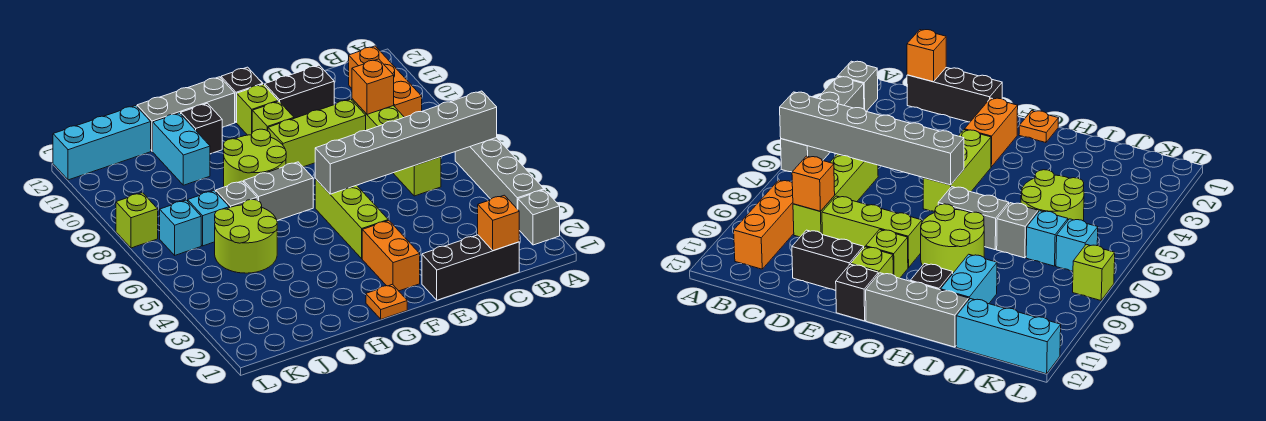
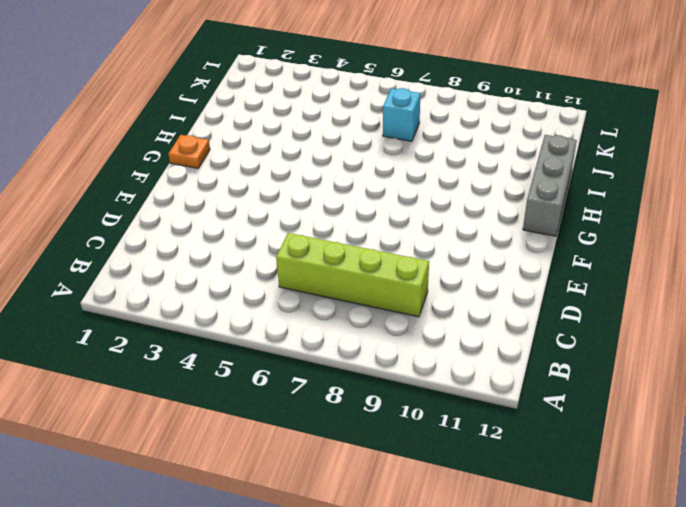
none -> grey brick A2 level 1
none -> grey brick A3:A6 level 1
none -> orange brick B9:B11 level 1

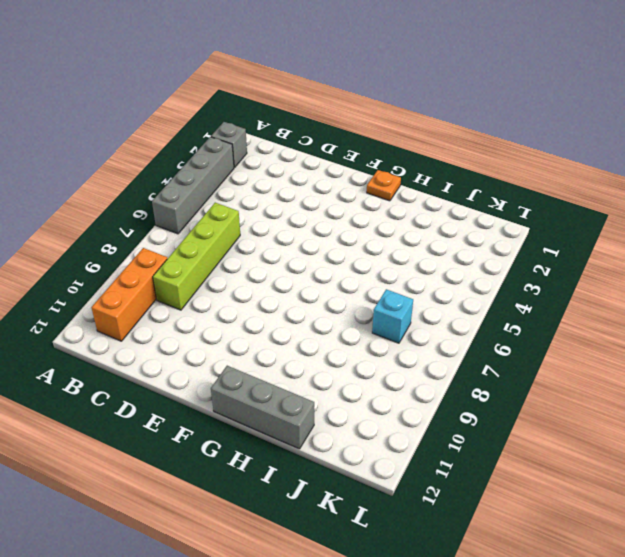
none -> black brick C1:E1 level 1
none -> lime brick D9:F9 level 1
none -> black brick D11:E11 level 1

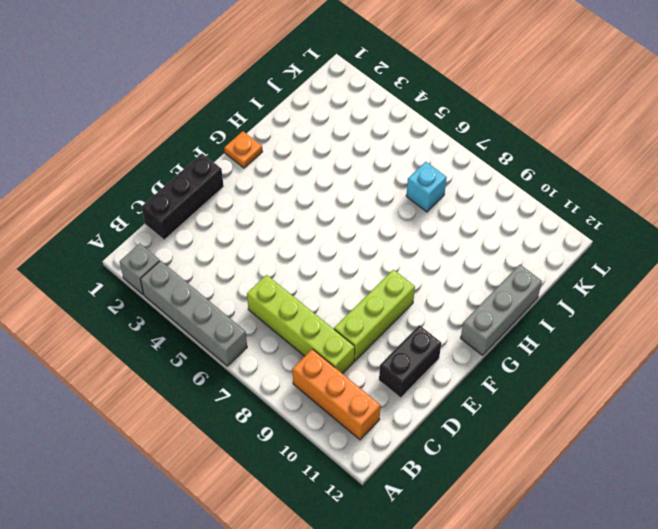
none -> orange brick F2:F3 level 1
none -> lime brick F4:F6 level 1
none -> lime brick F10 level 1

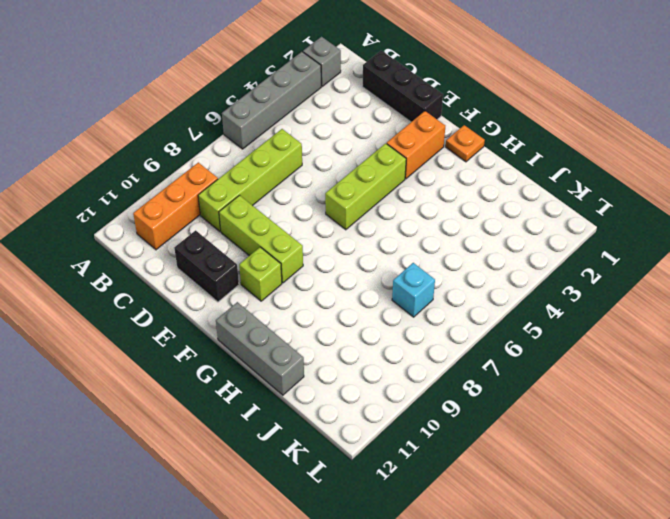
none -> lime brick F11 level 1
none -> black brick F12 level 1
none -> grey brick G7:H7 level 1

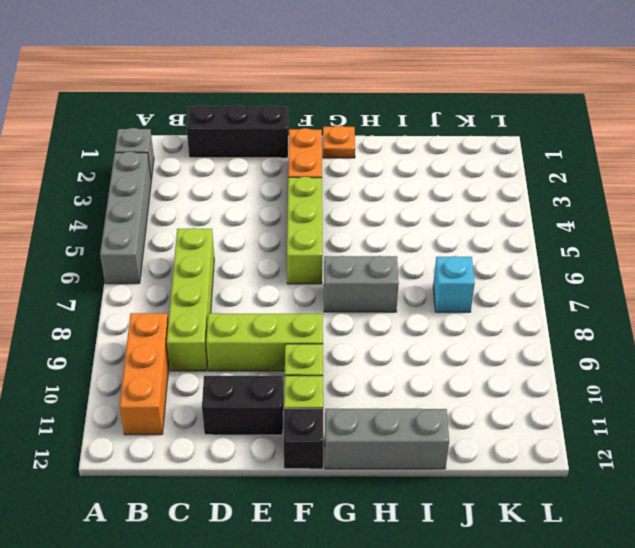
none -> lime round brick G8:H9 level 1
none -> black brick H11 level 1
none -> lime round brick I5:J6 level 1

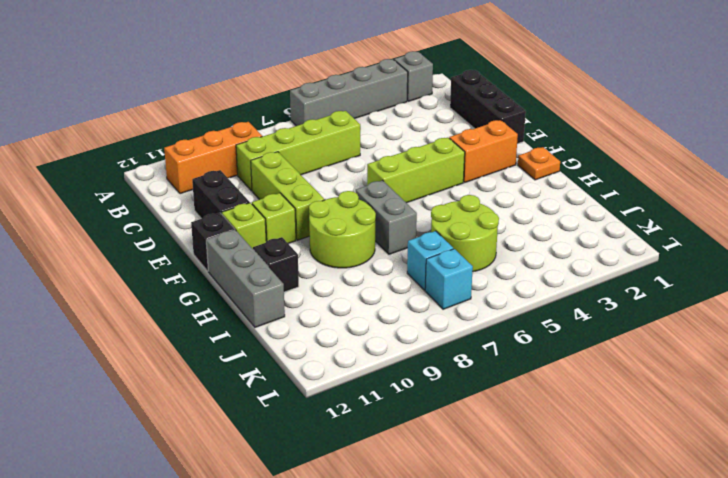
none -> grey brick I7 level 1
none -> cyan brick I10:I11 level 1
none -> cyan brick J12:L12 level 1

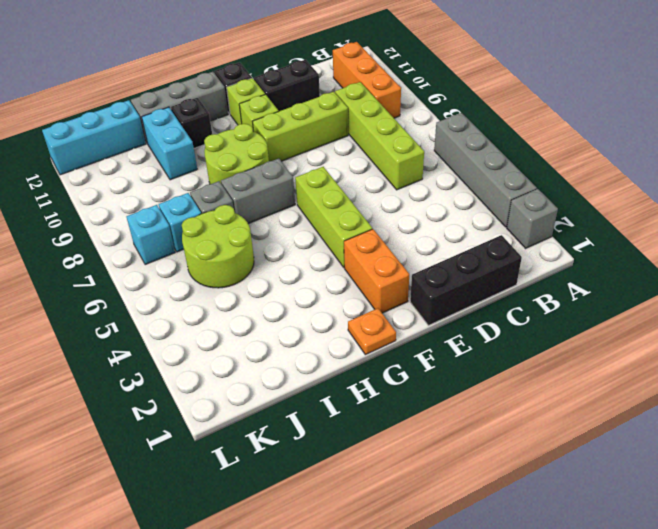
none -> lime brick L8 level 1
none -> grey brick A6:F6 level 2
none -> orange brick C1 level 2

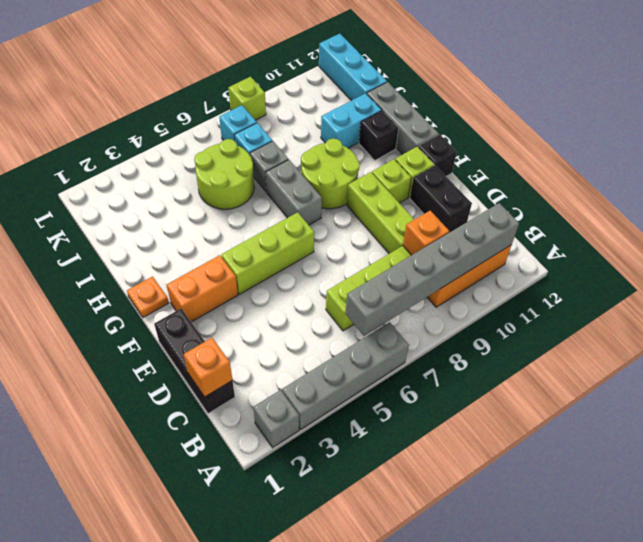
grey brick B6:B11 level 2 -> grey brick A6:F6 level 2

